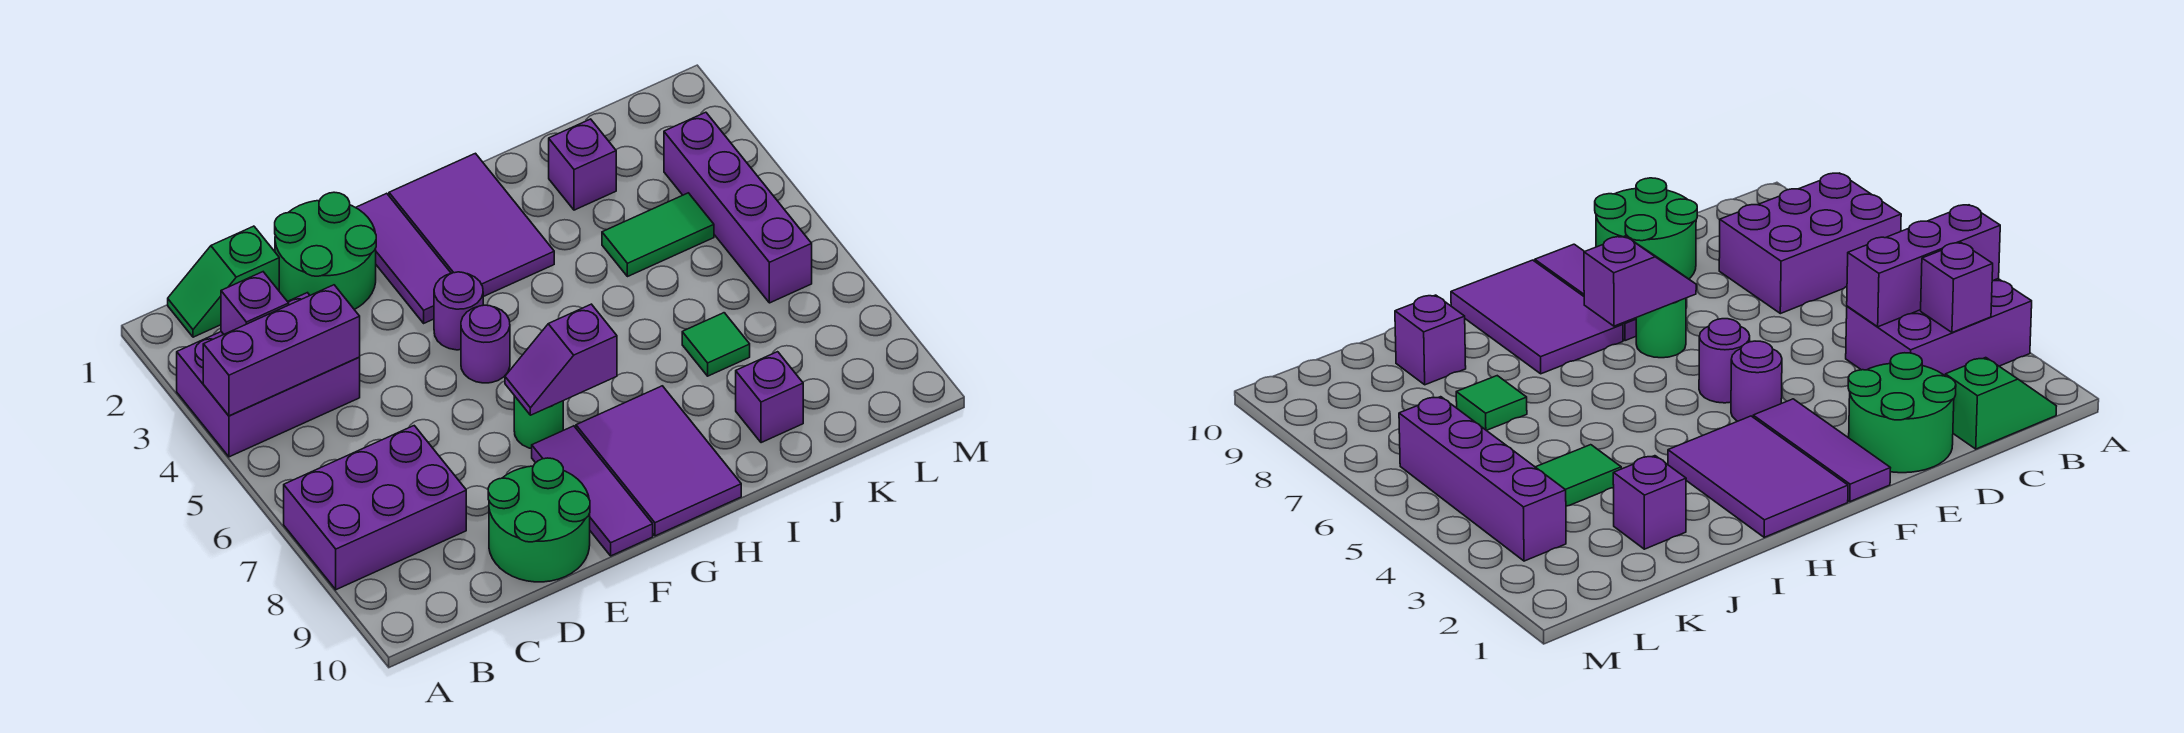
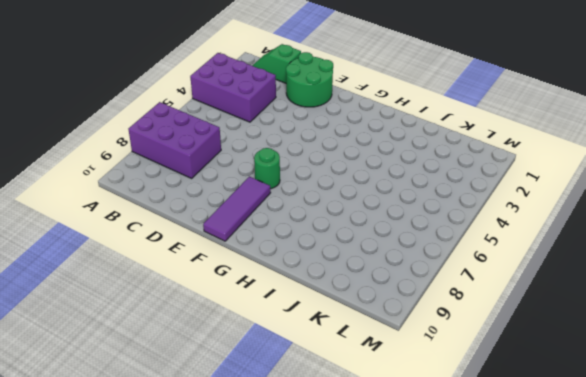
none -> green round brick D9:E10 level 1
none -> purple tile F1:F3 level 1
none -> purple round brick F4 level 1

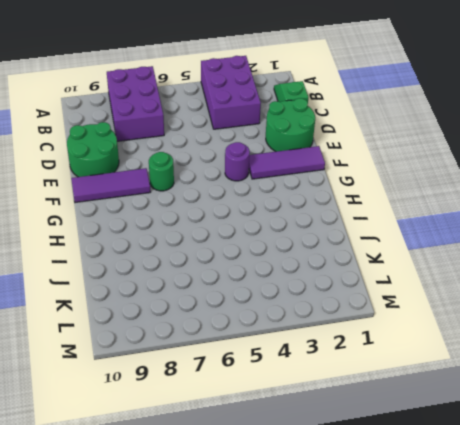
none -> purple round brick F5 level 1
none -> purple tile G1:H3 level 1
none -> purple tile G8:H10 level 1

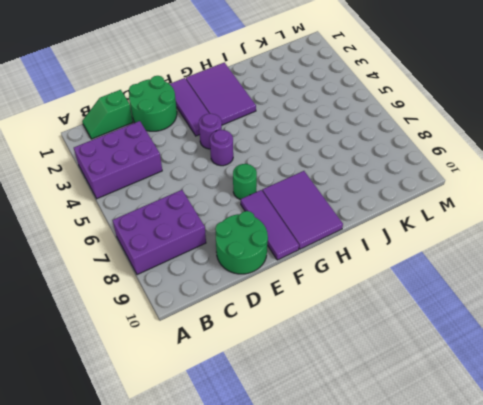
none -> purple brick J2 level 1
none -> green tile J4:K4 level 1
none -> green tile J7 level 1

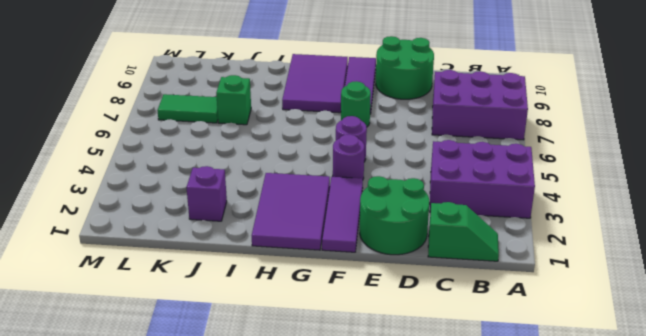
green brick J7 level 1 -> green tile J7 level 1
green tile K7:L7 level 1 -> green tile J4:K4 level 1
none -> purple brick J9 level 1
none -> purple brick L3:L6 level 1
none -> purple brick A4:C4 level 2

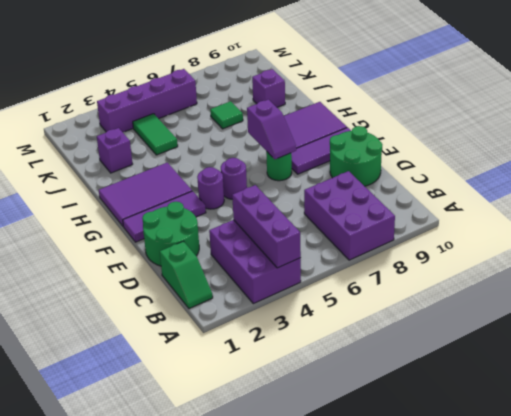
none -> purple brick B3 level 2

